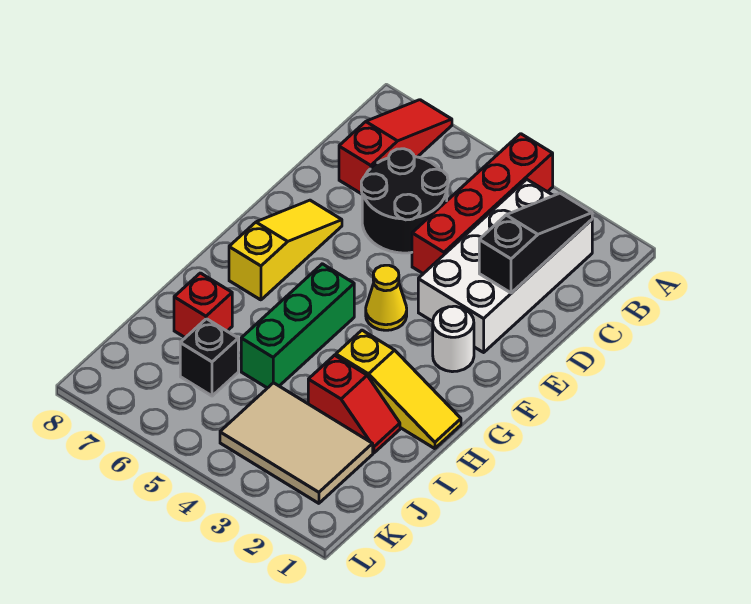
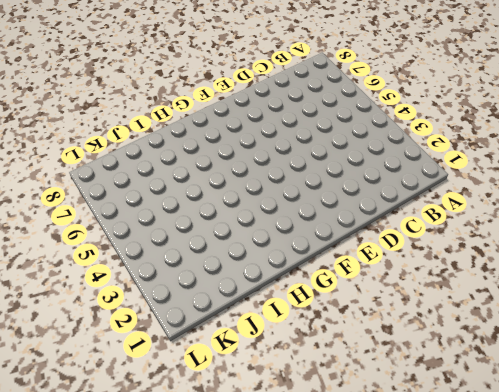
none -> red brick A4:D4 level 1
none -> red slope A7:C7 level 1 top C
none -> white brick B2:E3 level 1

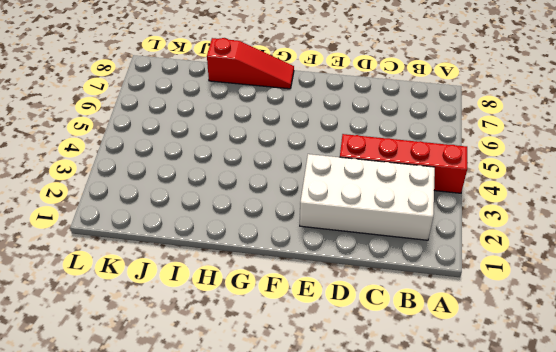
red slope G8:I8 level 1 top I -> red slope A7:C7 level 1 top C
none -> black round brick C5:D6 level 1
none -> yellow slope E7:G7 level 1 top G
none -> white round brick F2 level 1

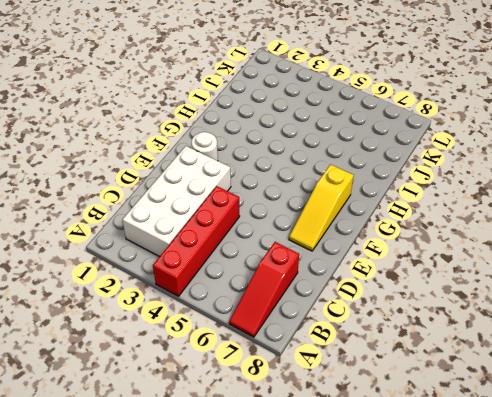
none -> black round brick C5:D6 level 1
none -> yellow cone F4 level 1
none -> green brick G5:I5 level 1

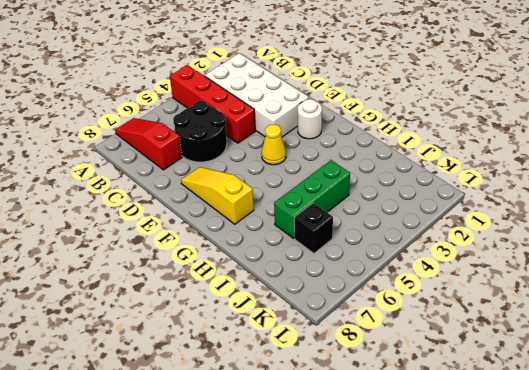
green brick I4:I6 level 1 -> green brick G5:I5 level 1
none -> yellow slope H1:H3 level 1 top 3
none -> red slope I2:I3 level 1 top 3
none -> red brick I7 level 1

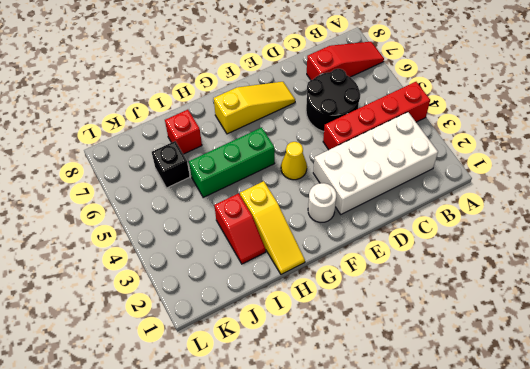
none -> tan tile J2:K4 level 1
none -> black slope B2:D2 level 2 top D

